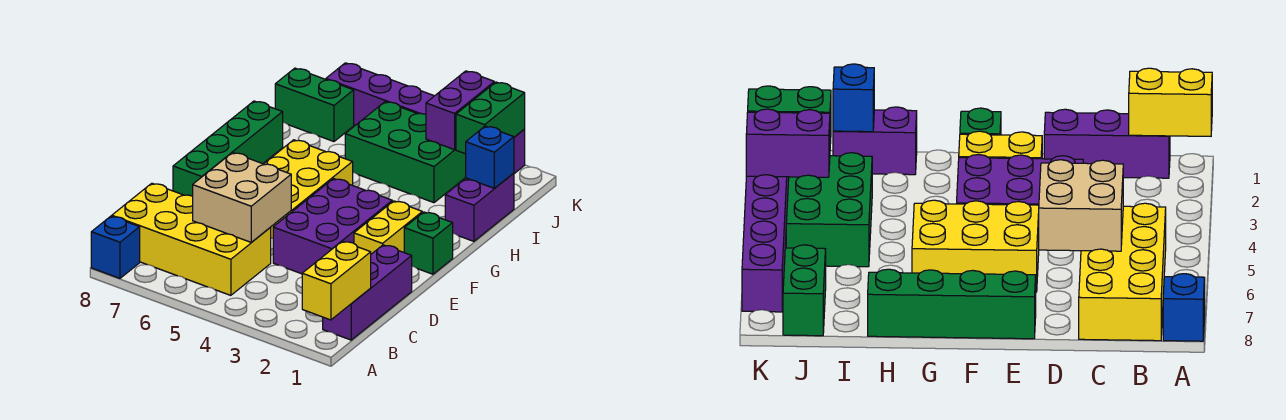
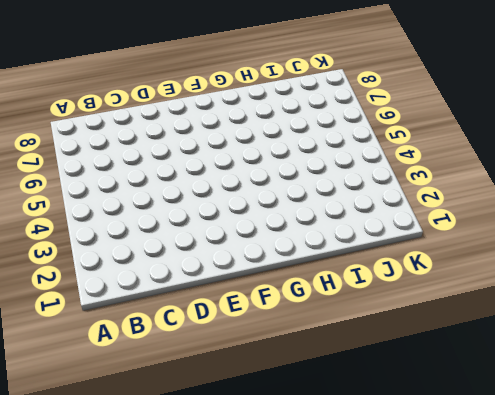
none -> blue brick A8 level 1
none -> purple brick B1:D1 level 1
none -> yellow brick B5:C8 level 1

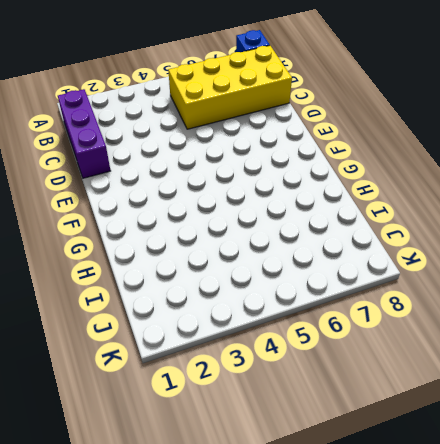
none -> purple brick D3:F4 level 1
none -> yellow brick E2:F2 level 1
none -> yellow brick E5:G6 level 1

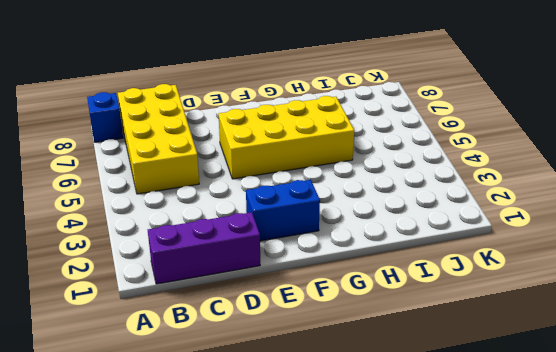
blue brick E2:F2 level 1 -> yellow brick E2:F2 level 1
yellow brick E5:H6 level 1 -> yellow brick E5:G6 level 1
none -> purple brick D3:F4 level 1
none -> green brick E8:H8 level 1
none -> green brick F1 level 1

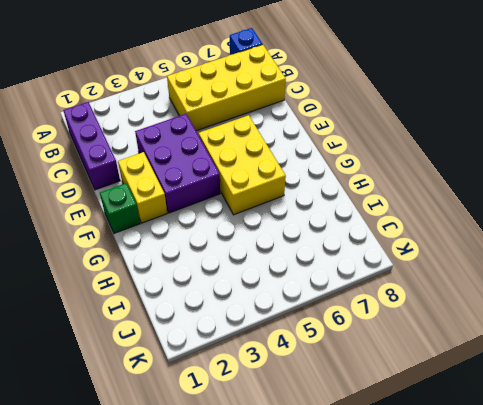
none -> green brick E8:H8 level 1
none -> purple brick H1:I1 level 1
none -> green brick I3:J5 level 1

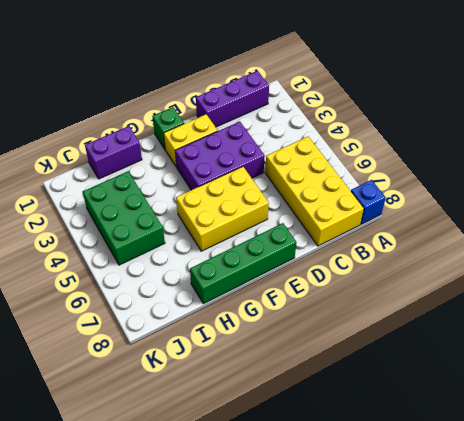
none -> green brick J7:J8 level 1
none -> purple brick K2:K7 level 1
none -> yellow brick A1:B1 level 2

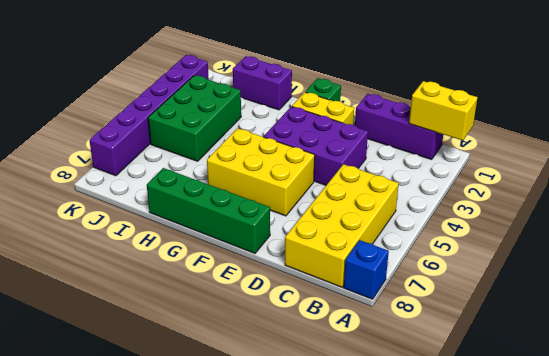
none -> green brick J7:J8 level 1
none -> tan brick C5:D6 level 2
none -> blue brick I1 level 2

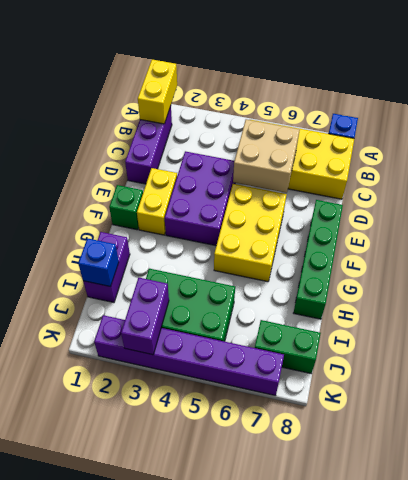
none -> green brick J2:K2 level 2

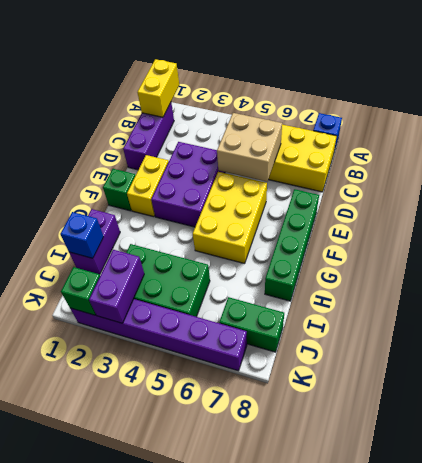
green brick K2 level 2 -> green brick J2:K2 level 2

